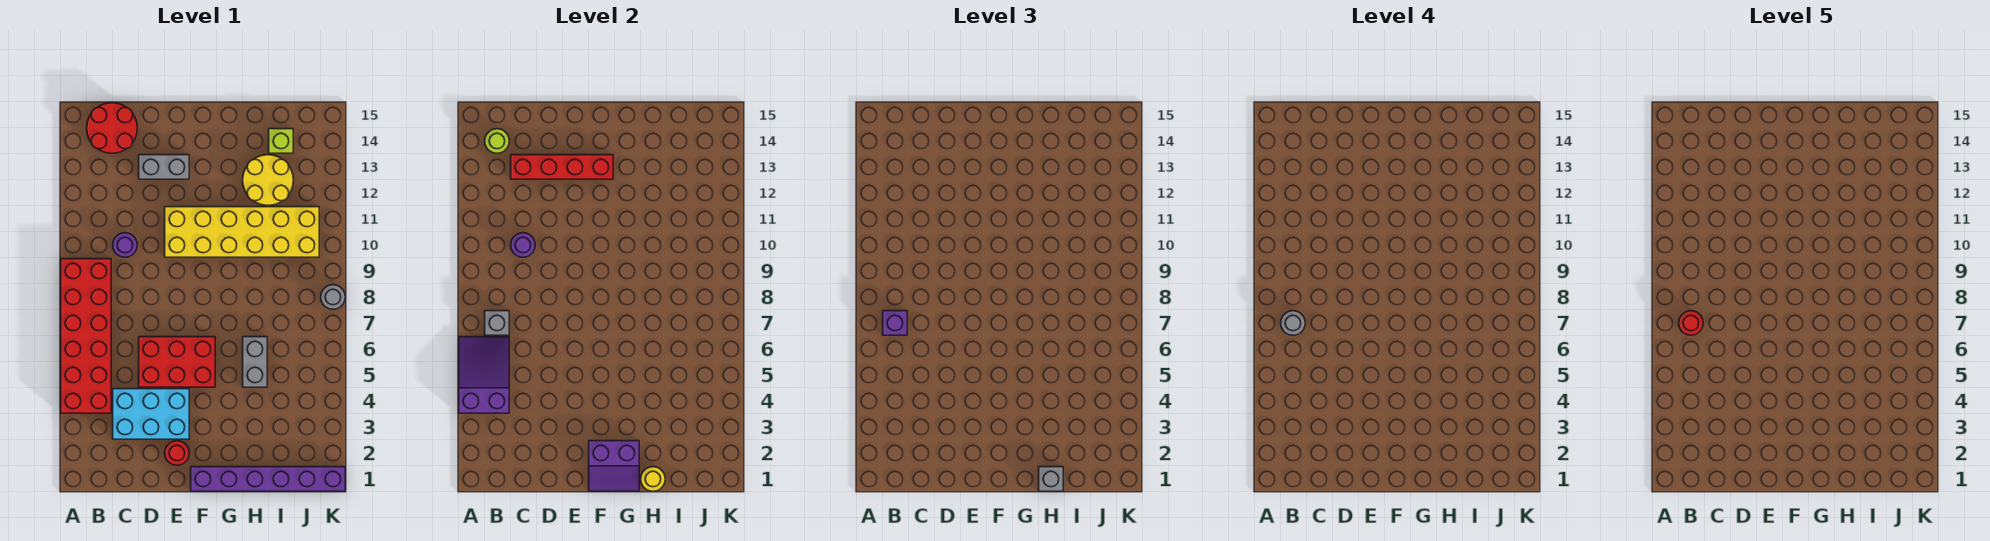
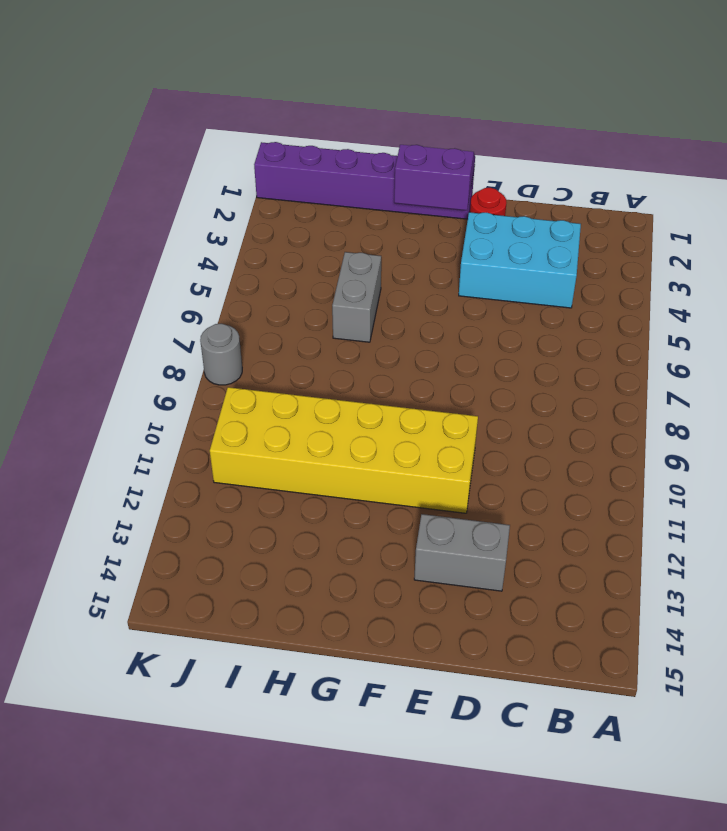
none -> red brick A4:B9 level 1
none -> red round brick B14:C15 level 1
none -> purple round brick C10 level 1

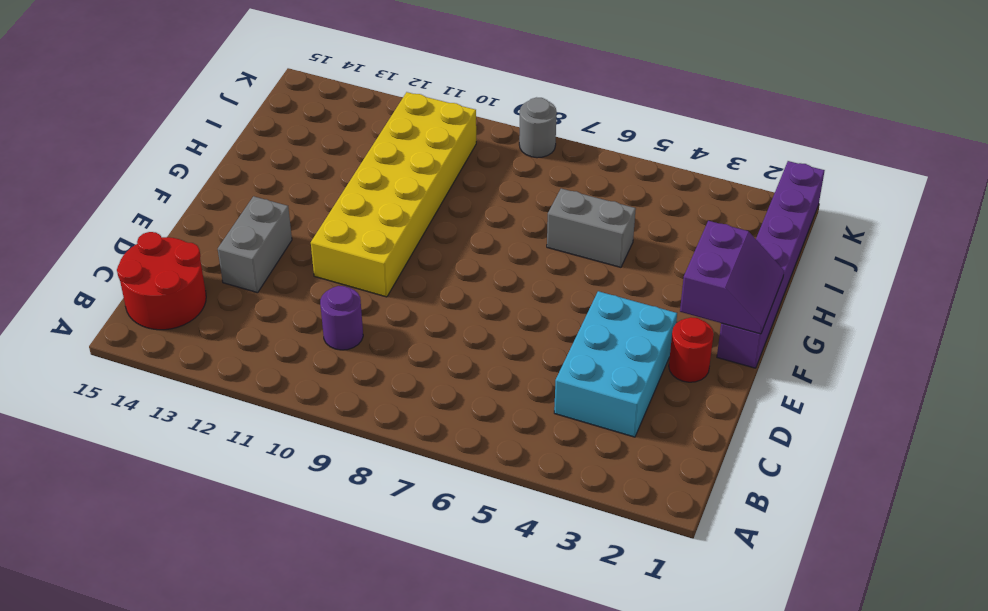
none -> red brick A4:B9 level 1
none -> red brick D5:F6 level 1
none -> yellow round brick H12:I13 level 1

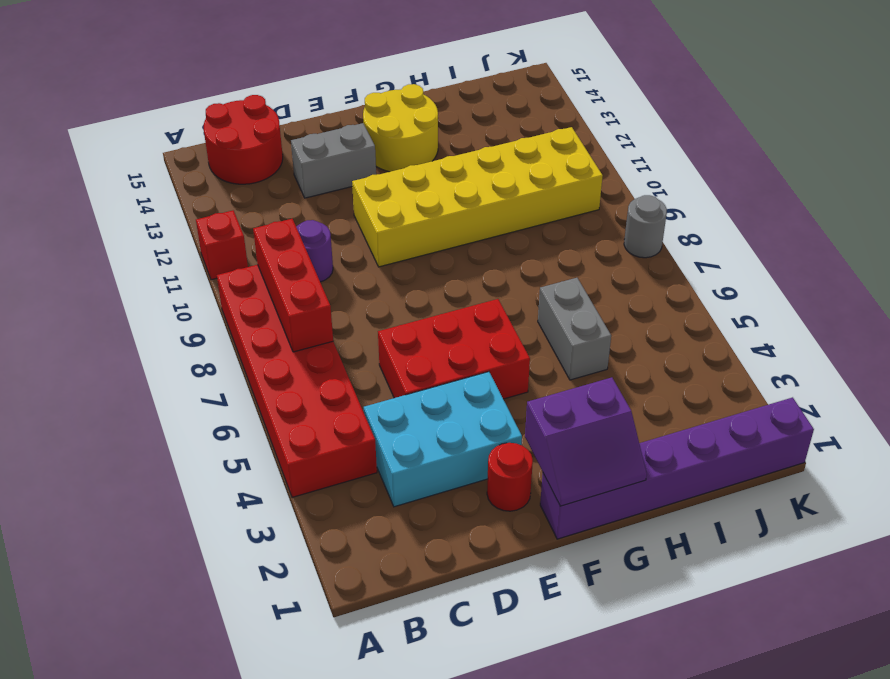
red brick A11 level 1 -> none
red brick B7:B9 level 2 -> grey brick B7 level 2
yellow round brick F13:G14 level 1 -> yellow round brick H12:I13 level 1
none -> lime brick I14 level 1
none -> purple slope A4:B6 level 2 top 4
none -> lime round brick B14 level 2

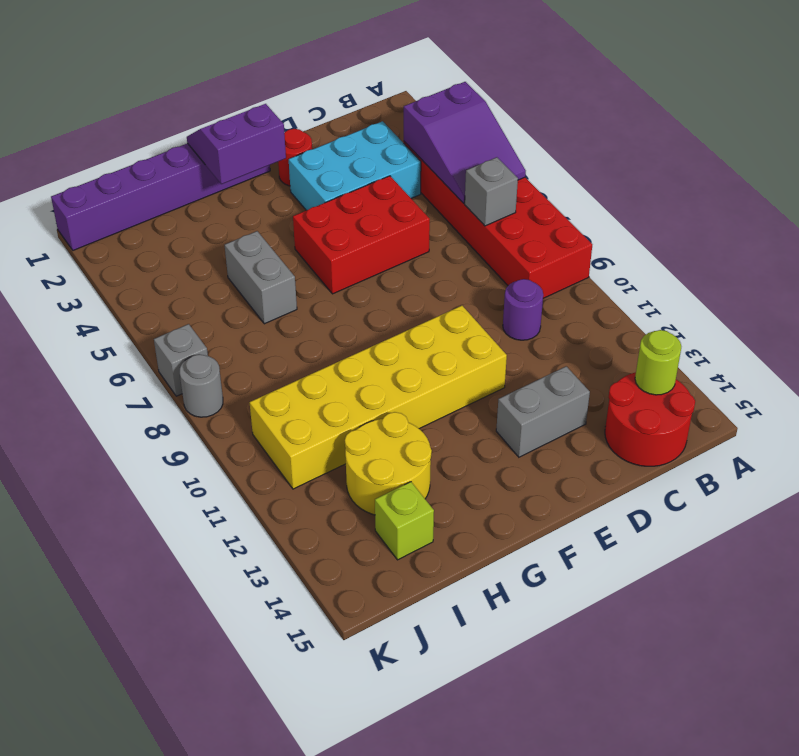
grey brick K7 level 1 -> grey brick H1 level 3
none -> purple round brick C10 level 2
none -> red brick C13:F13 level 2
none -> yellow round brick H1 level 2

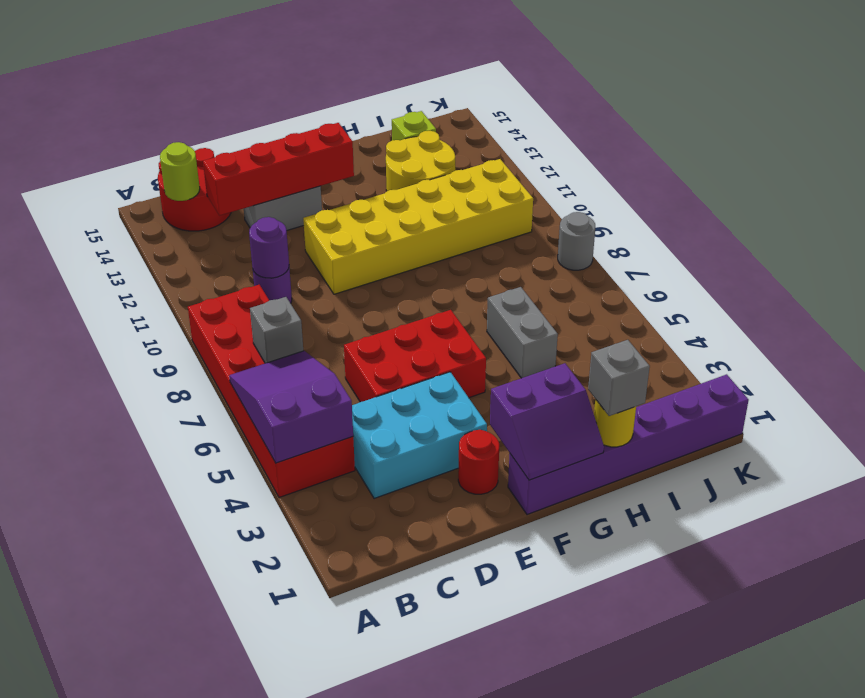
none -> purple brick B7 level 3
none -> grey round brick B7 level 4
none -> red round brick B7 level 5

